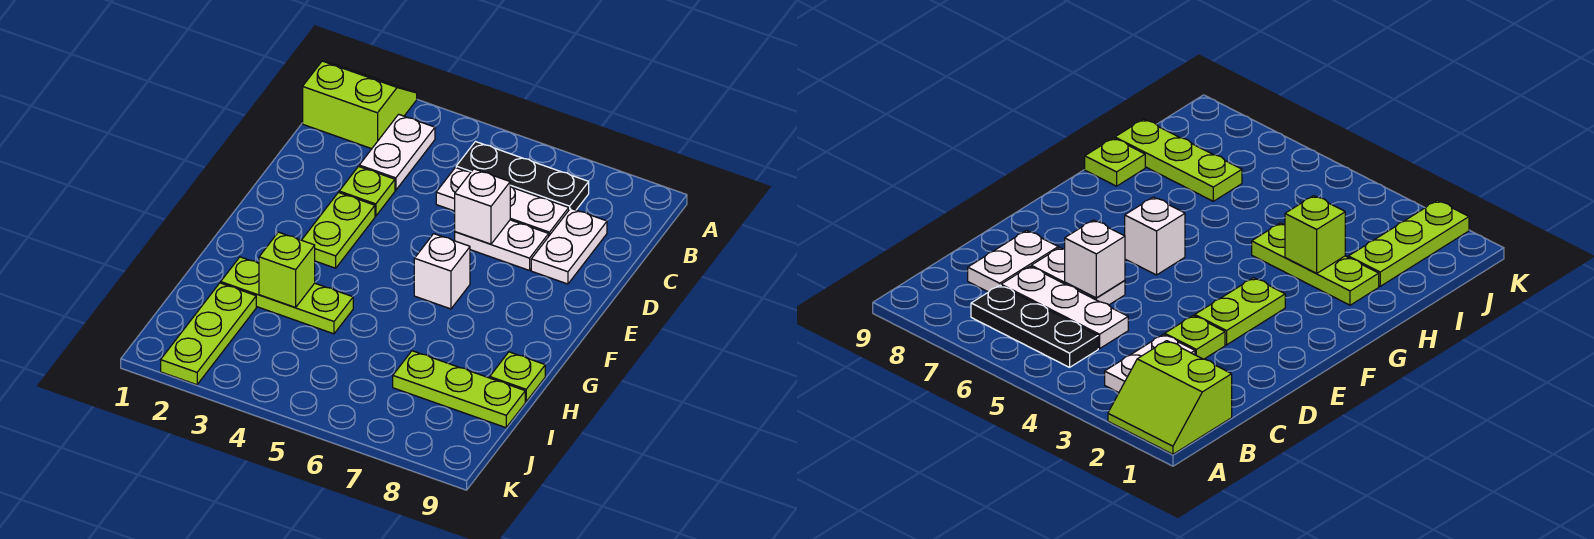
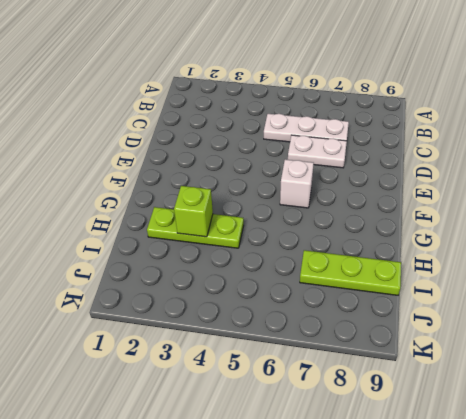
none -> lime slope A1:B2 level 1 top B
none -> white plate B3:C3 level 1
none -> black plate B5:B7 level 1

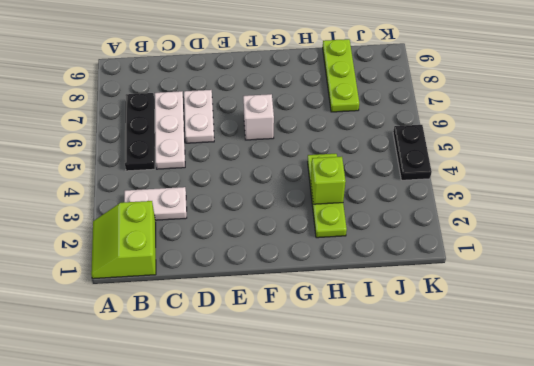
black plate K4:K5 level 1 -> none
none -> white plate C8:D8 level 1
none -> lime plate D3 level 1
none -> lime plate E3:F3 level 1

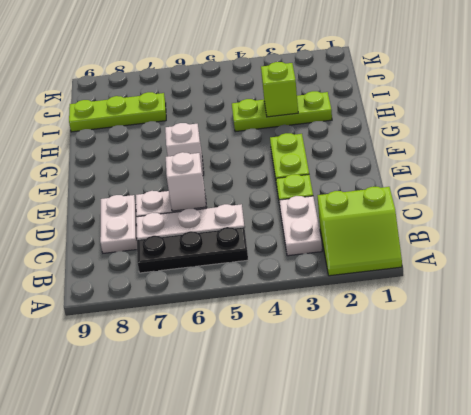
none -> lime plate H9 level 1
none -> lime plate I2:K2 level 1

